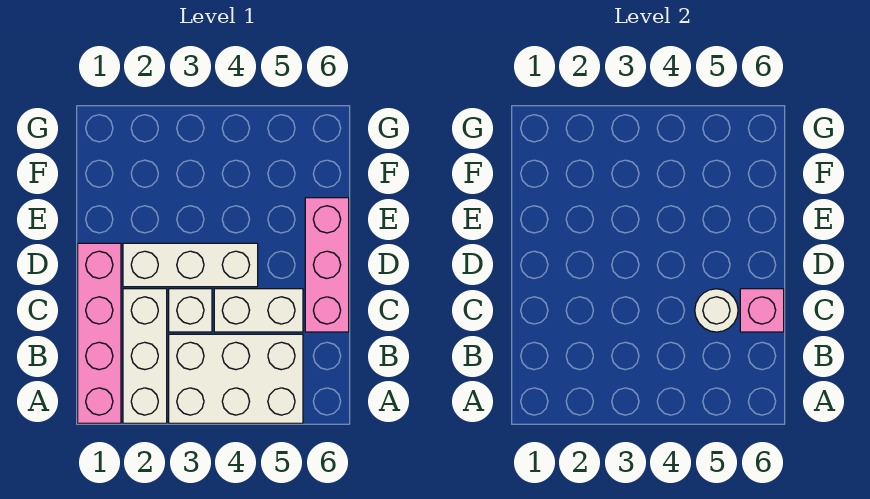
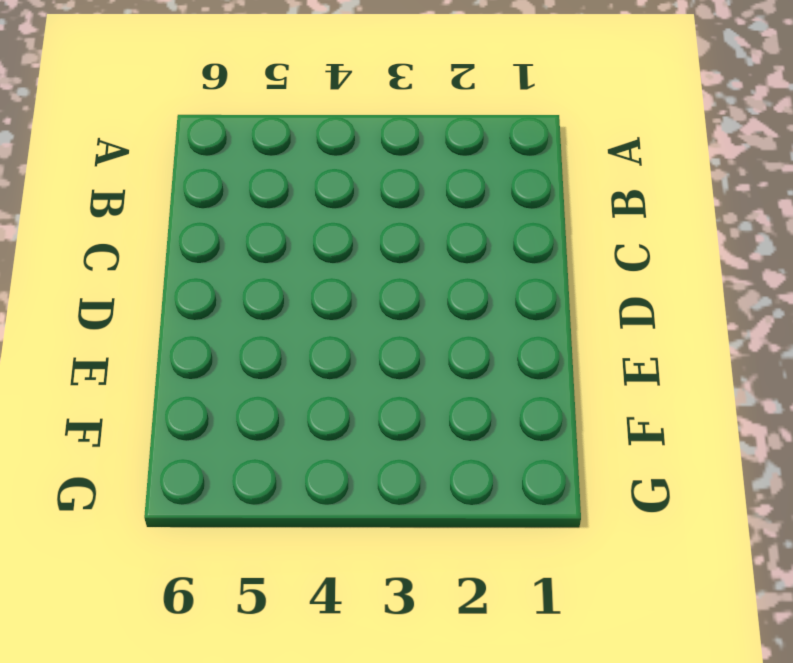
none -> pink brick A1:D1 level 1
none -> white brick A2:C2 level 1

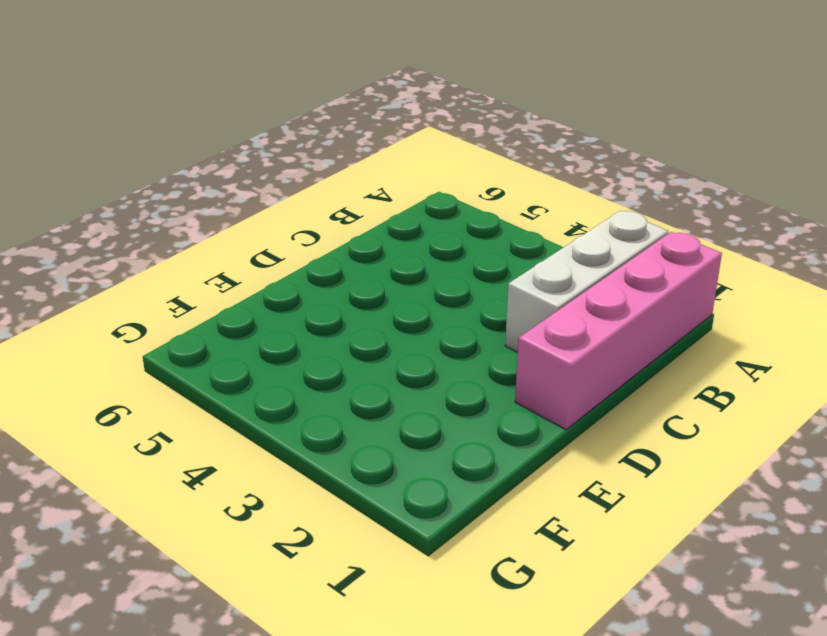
none -> white brick A3:B5 level 1
none -> white brick C3 level 1

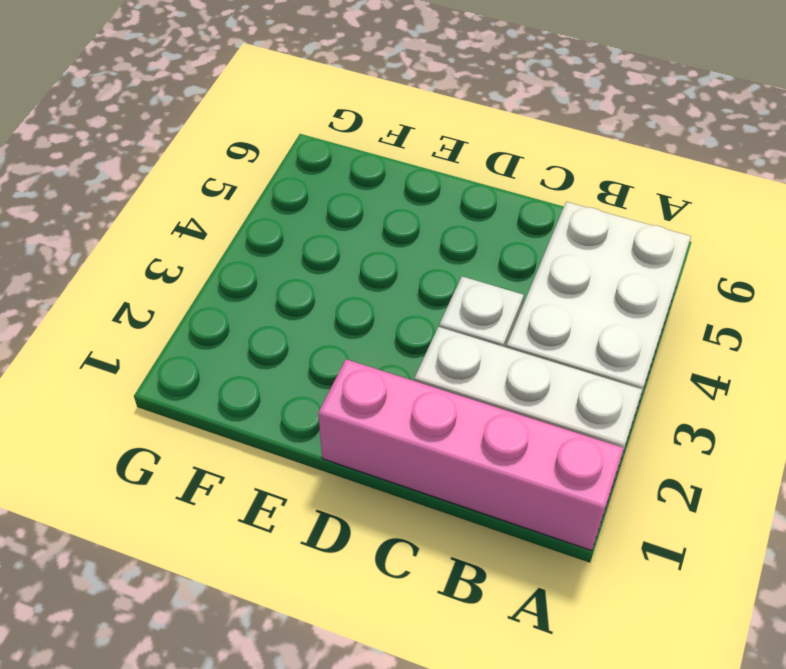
none -> white brick C4:C5 level 1
none -> pink brick C6:E6 level 1

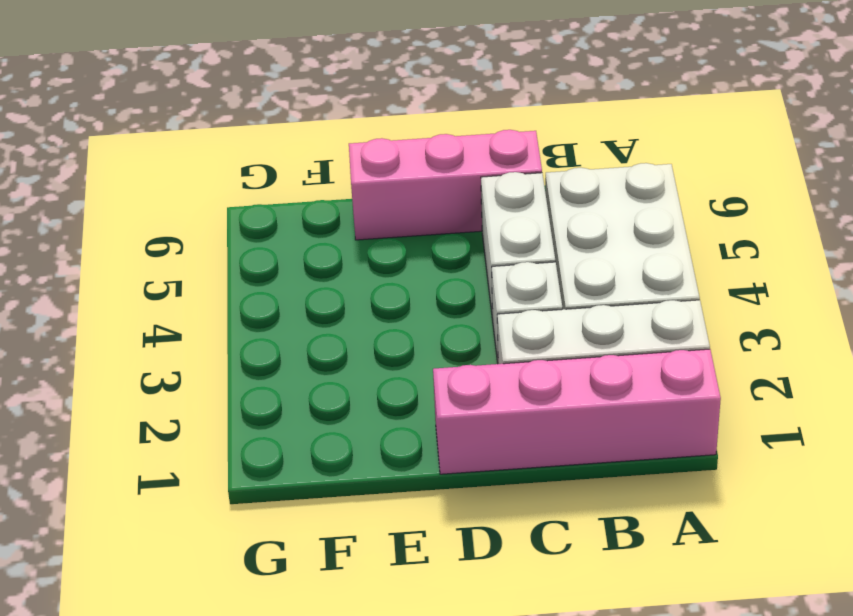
none -> white brick D2:D4 level 1
none -> white round brick C5 level 2

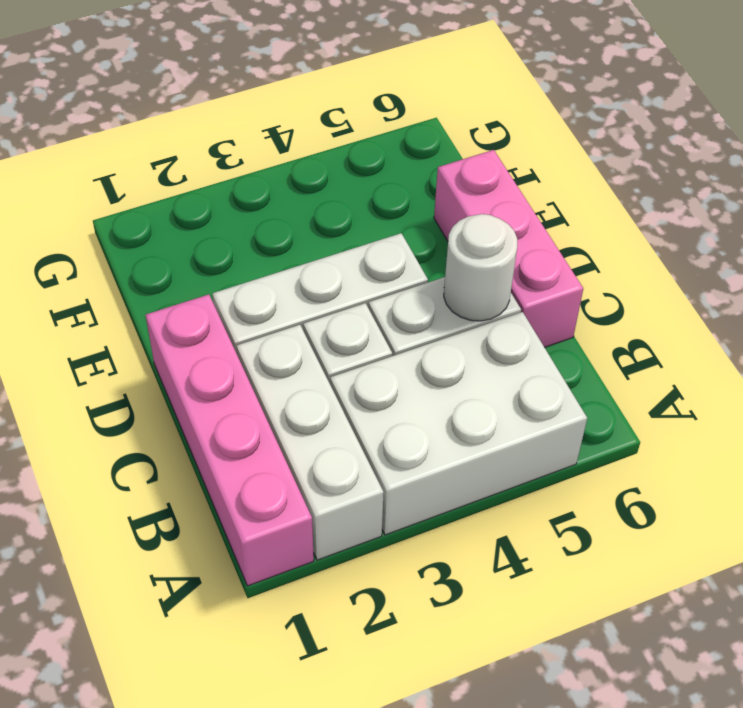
none -> pink brick C6 level 2

